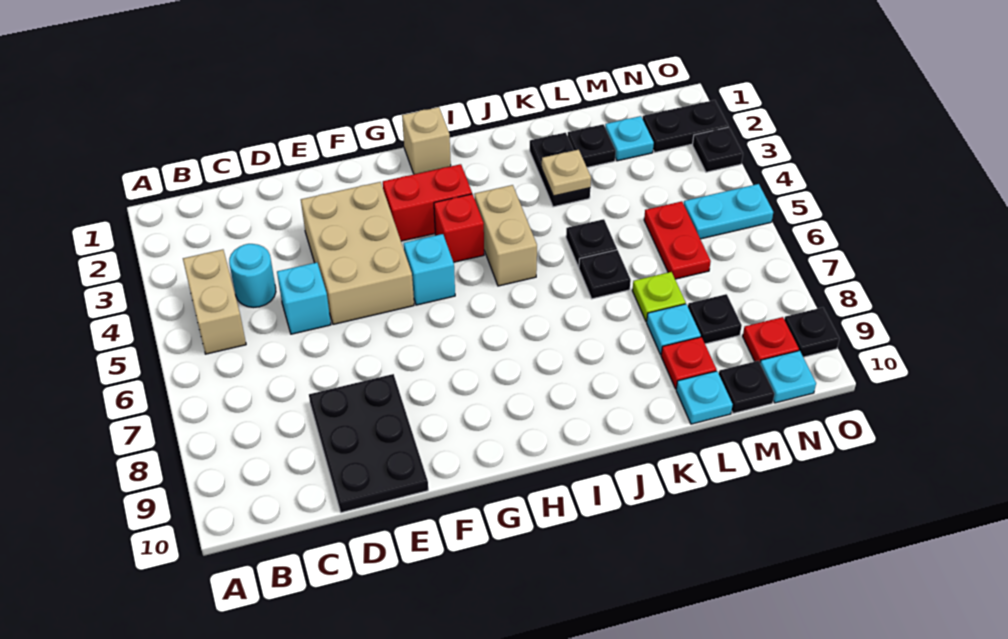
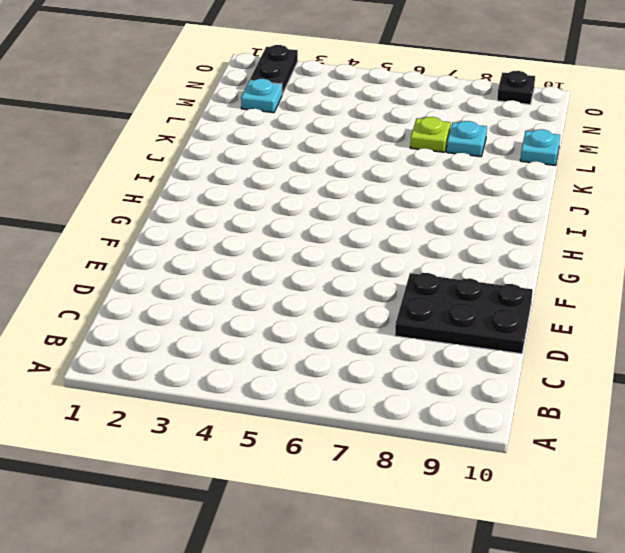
none -> tan brick B4:B5 level 1
none -> cyan round brick C4 level 1
none -> cyan brick D5 level 1

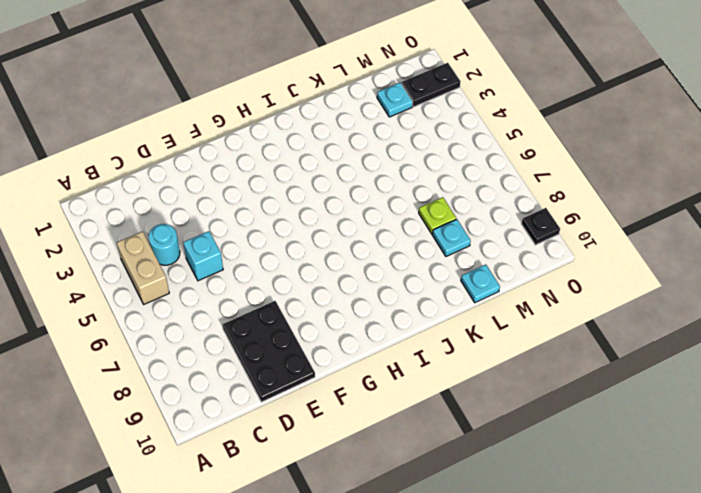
none -> tan brick E3:F5 level 1
none -> red brick G3:H3 level 1
none -> cyan brick G5 level 1

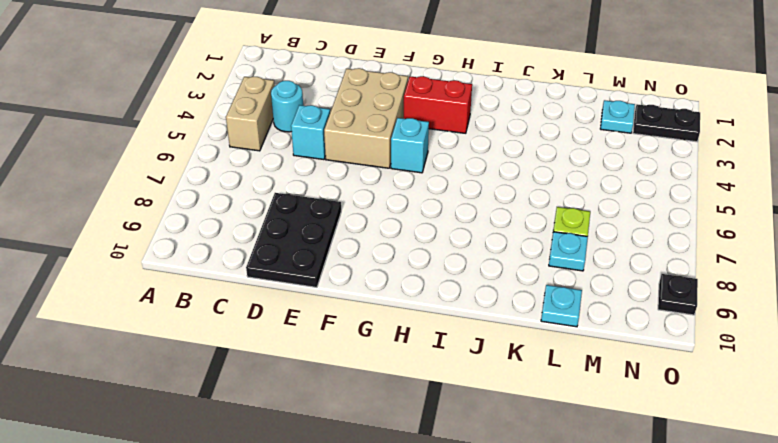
none -> tan brick H1 level 1
none -> red brick H4 level 1
none -> tan brick I4:I5 level 1

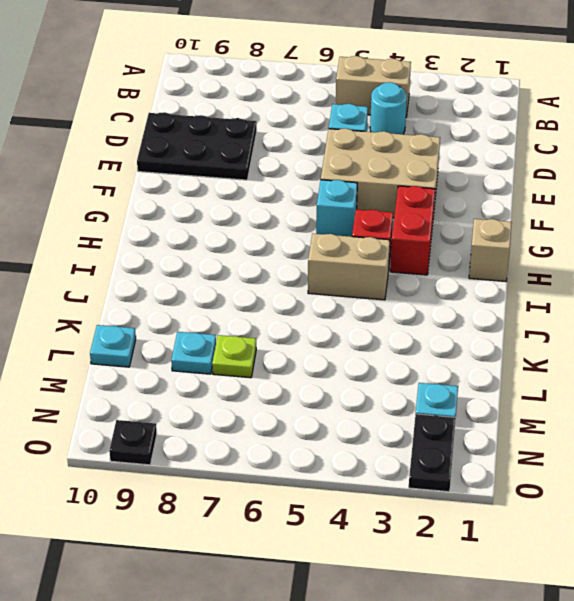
none -> black plate K2:K3 level 1
none -> black plate K5 level 1
none -> black plate K6 level 1

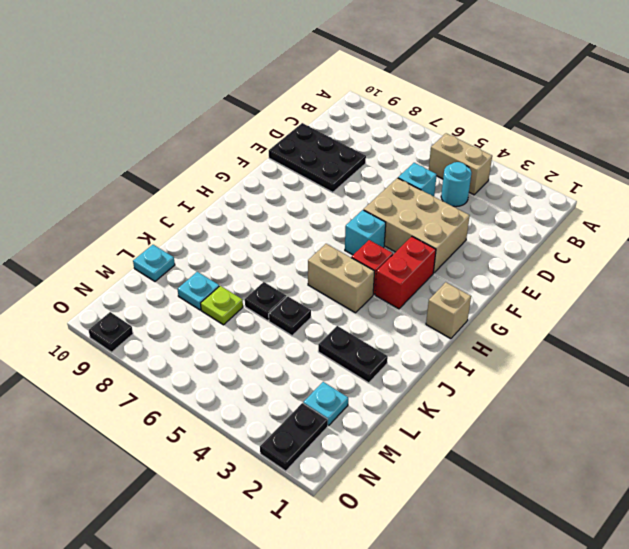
none -> black plate L2 level 1
none -> red plate L9 level 1
none -> red plate M5:M6 level 1

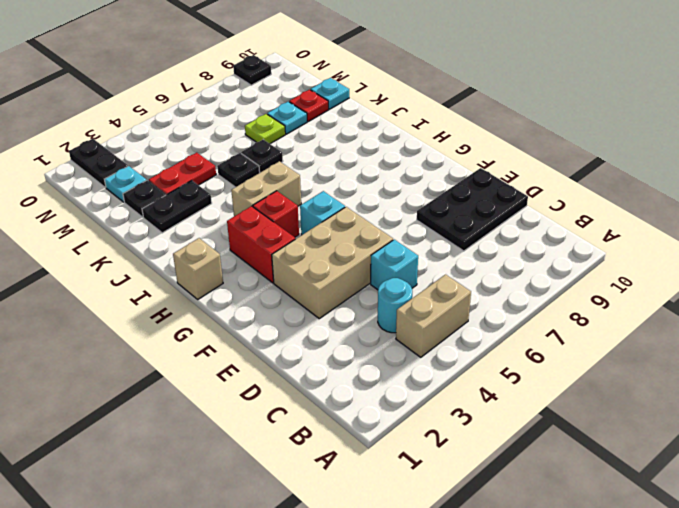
red plate L3:L4 level 1 -> red plate M5:M6 level 1
none -> black plate M8 level 1
none -> black plate M10 level 1
none -> cyan plate N5:O5 level 1

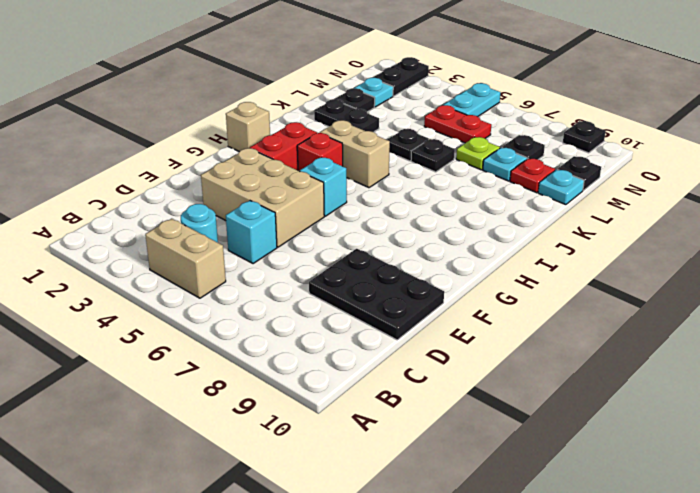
none -> red plate N9 level 1
none -> cyan plate N10 level 1
none -> black plate O3 level 1

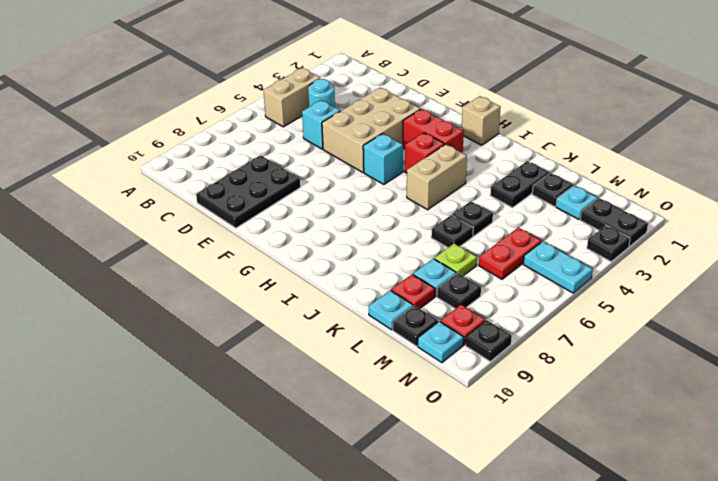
none -> tan plate K3 level 2

